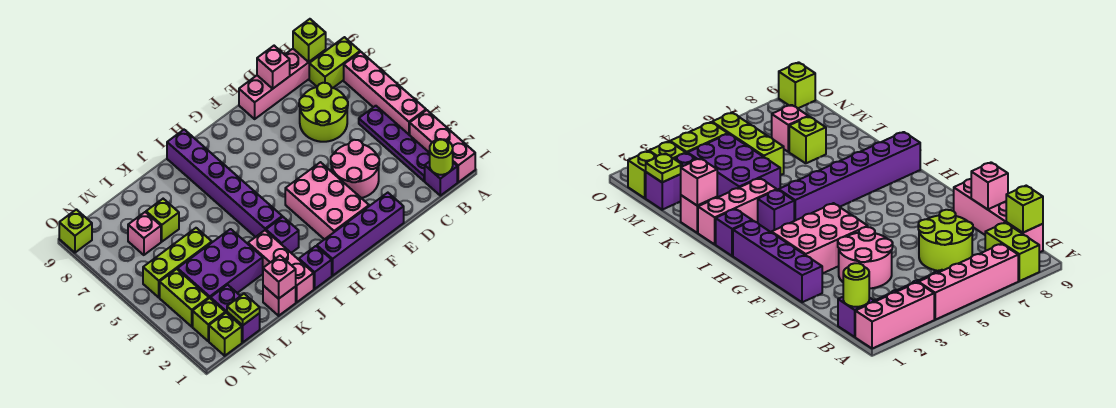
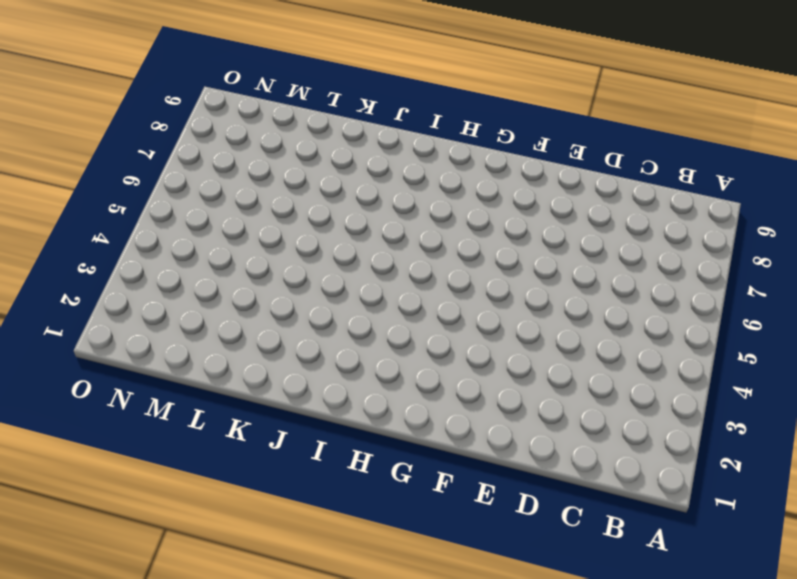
none -> pink brick A1:A3 level 1
none -> pink brick A4:A7 level 1
none -> lime brick A8:B8 level 1

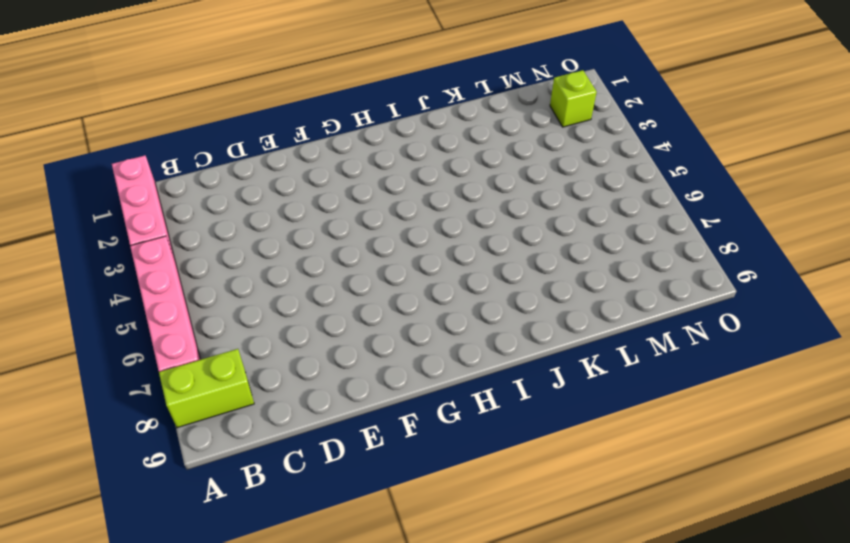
none -> purple brick B1 level 1
none -> purple plate B2:B5 level 1
none -> pink brick B9:E9 level 1

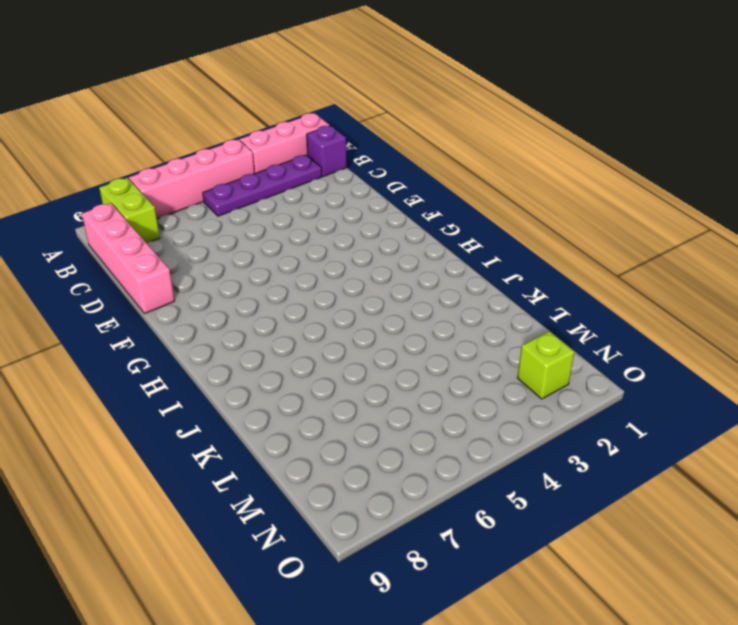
none -> lime round brick C6:D7 level 1
none -> pink round brick D3:E4 level 1
none -> purple brick E1:H1 level 1

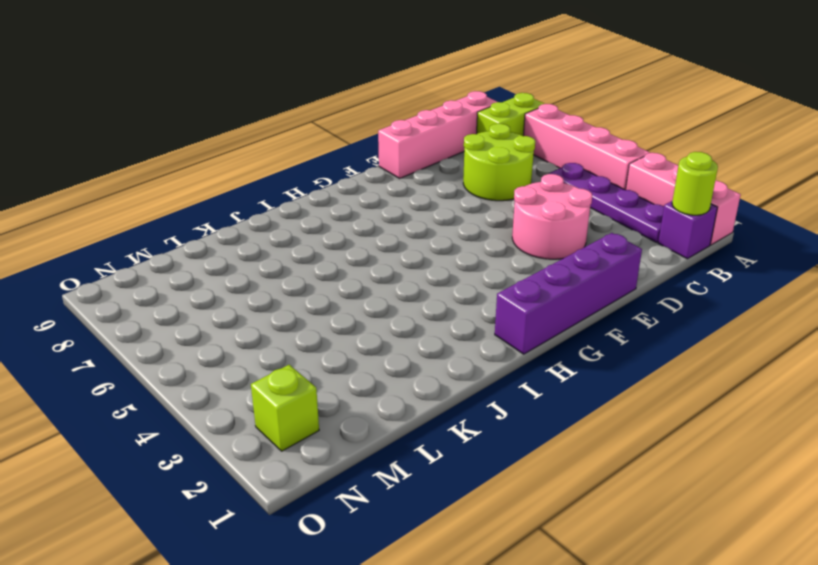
none -> pink brick F2:G4 level 1
none -> purple brick I1 level 1
none -> purple brick I3 level 1

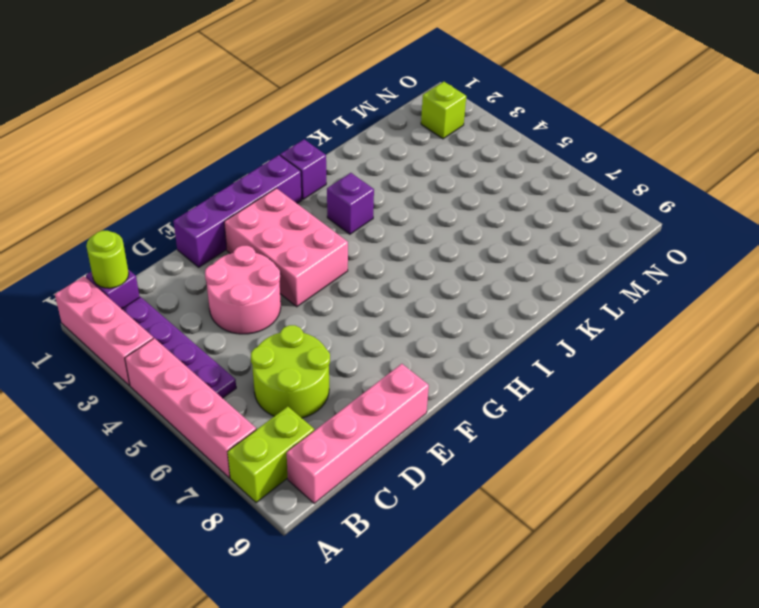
none -> purple brick I4:I9 level 1
none -> pink brick J1:J3 level 1
none -> pink brick K1 level 1

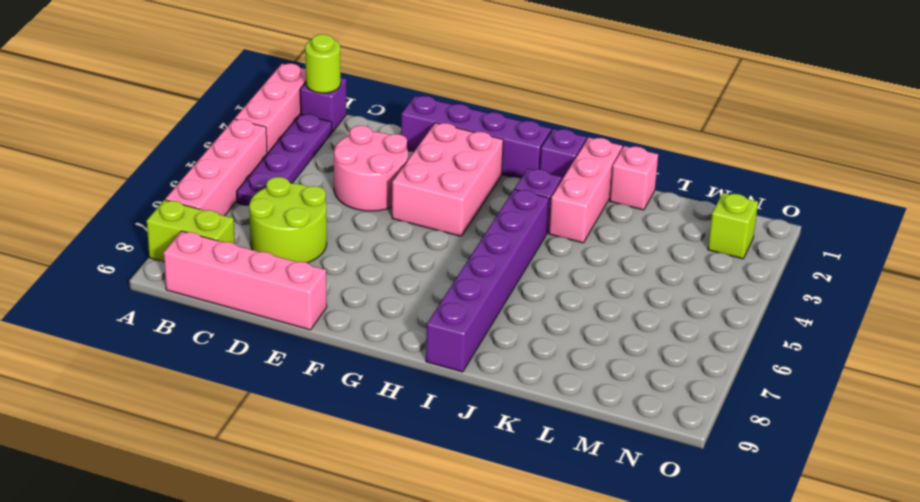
none -> purple brick K3:M4 level 1
none -> lime brick L5:N5 level 1
none -> lime brick L7 level 1

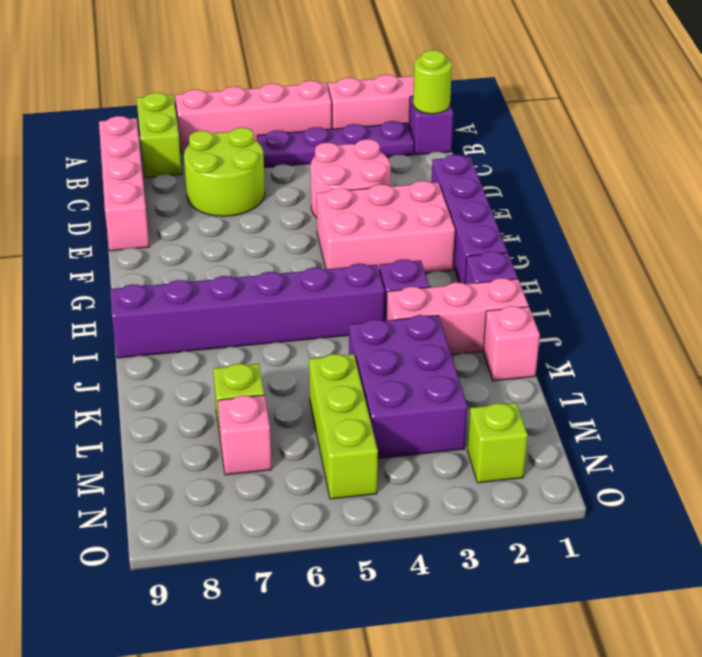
none -> purple brick M1:M2 level 1
none -> lime brick N1 level 1
none -> lime brick N3:N4 level 1

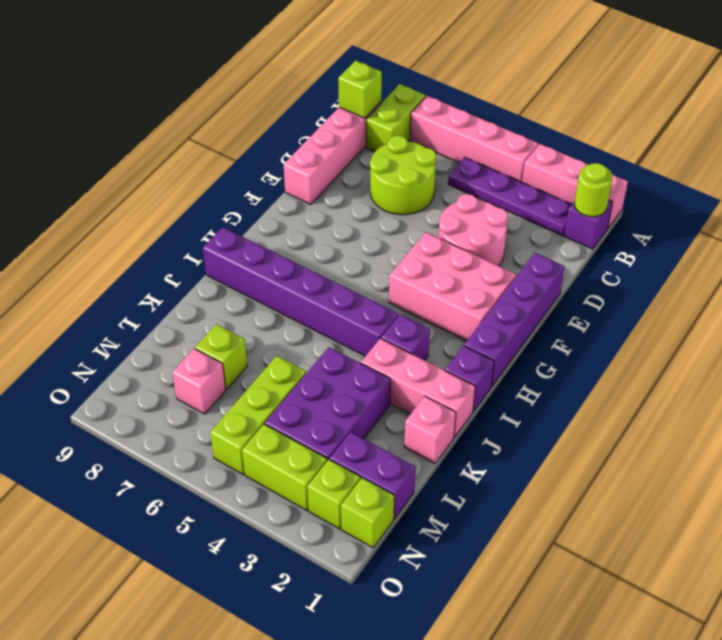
none -> lime brick O9 level 1
none -> pink brick D9 level 2
none -> pink brick K1 level 2

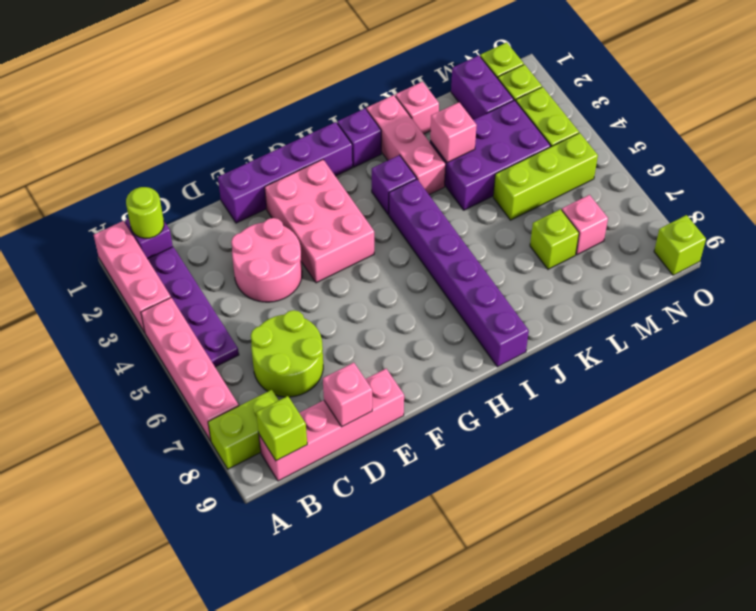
pink brick K3 level 2 -> pink brick K1 level 2
none -> lime plate M1 level 2

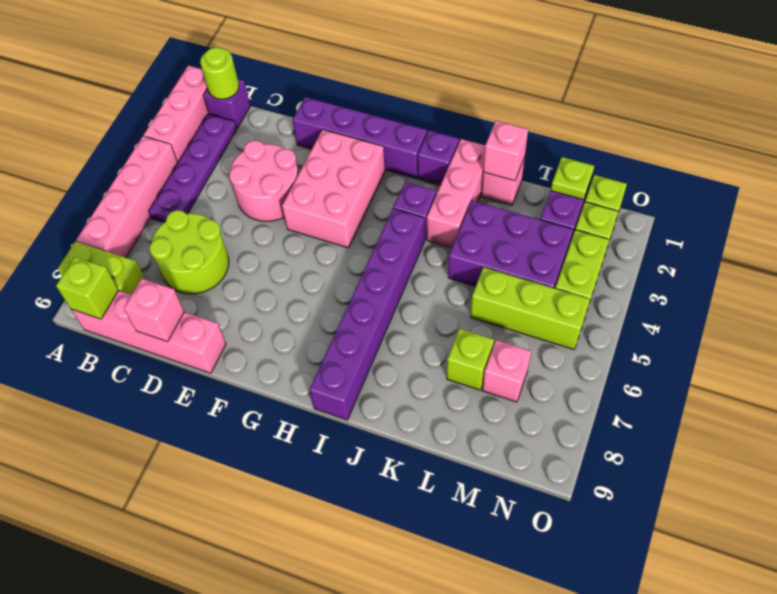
none -> lime brick O9 level 1

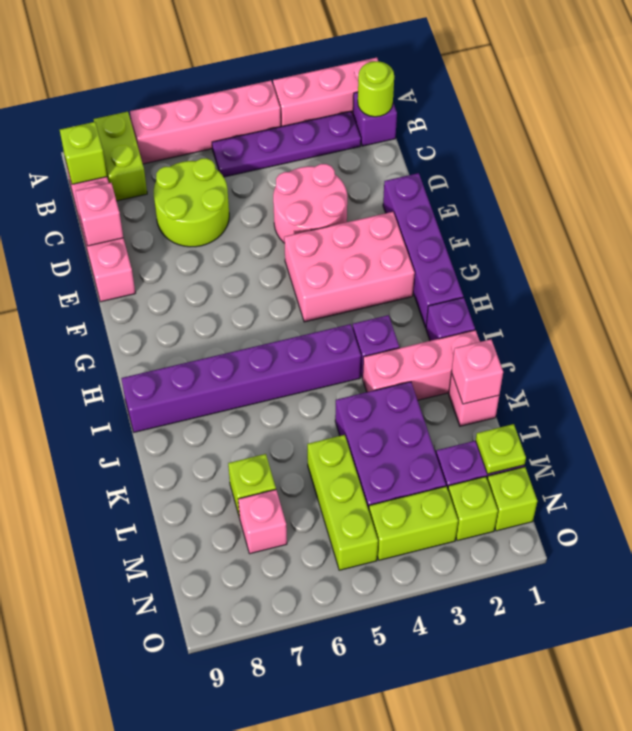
none -> lime brick O9 level 1

